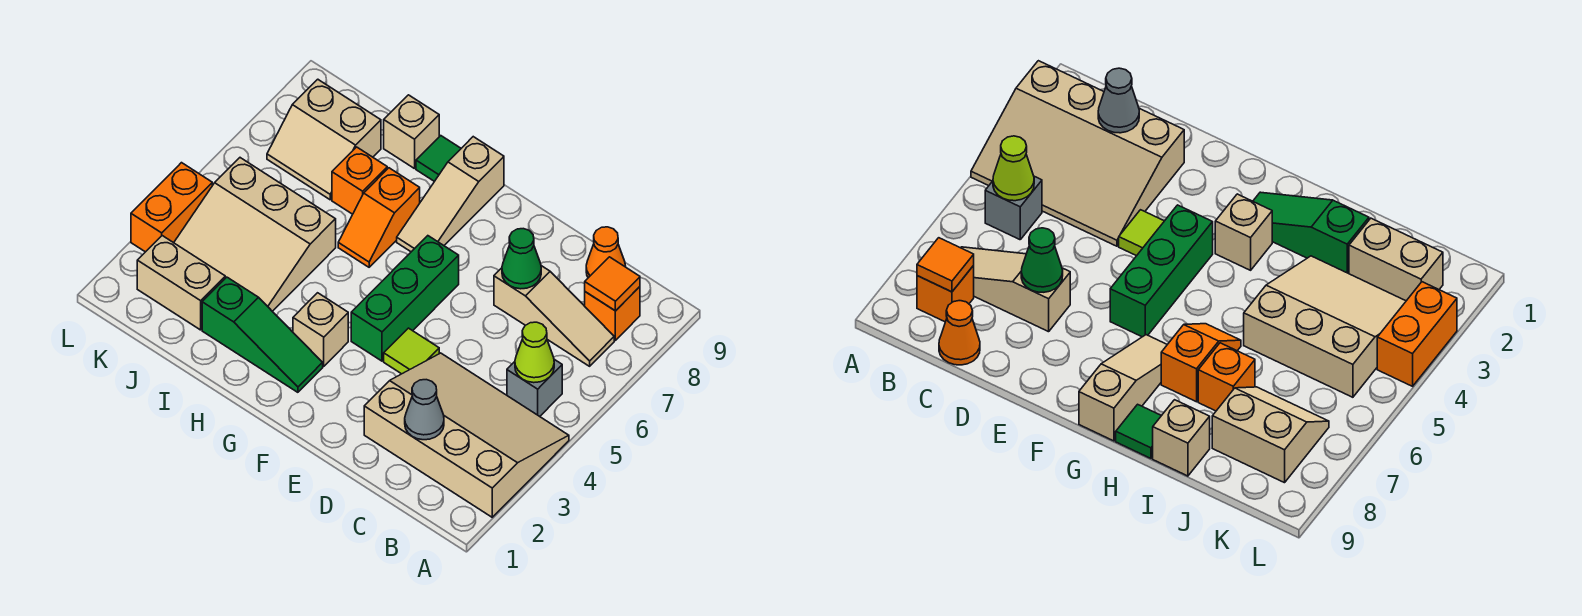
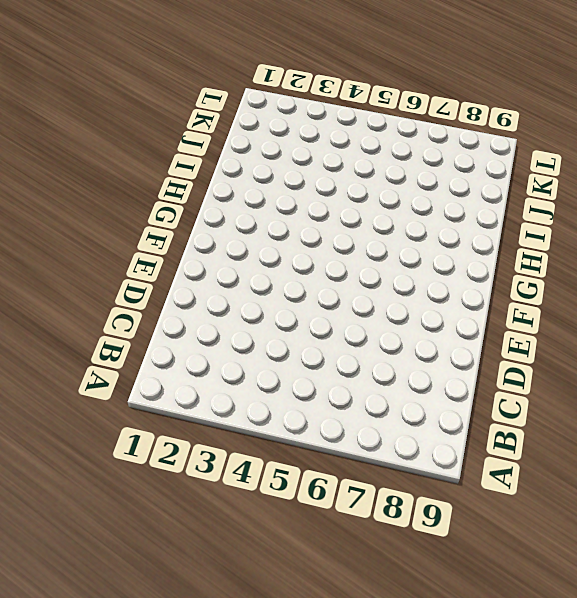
none -> tan slope A2:D4 level 1 top 2
none -> grey brick B5 level 1
none -> tan slope B7:D7 level 1 top D

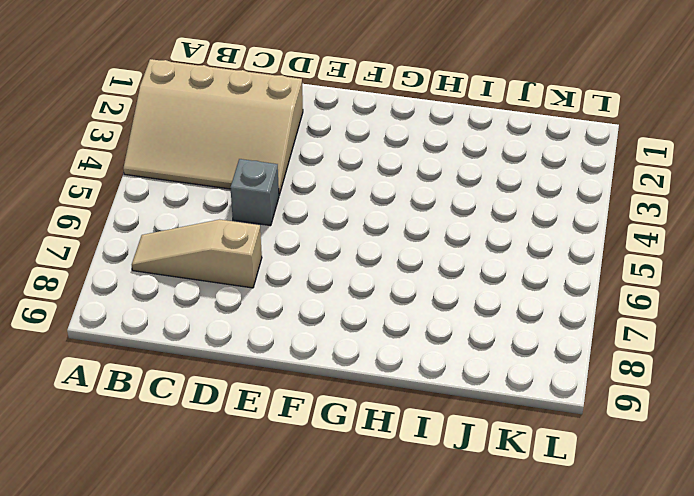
grey brick D5 level 1 -> grey brick B5 level 1
none -> orange brick B8 level 1
none -> orange cone C9 level 1
none -> lime tile E4 level 1

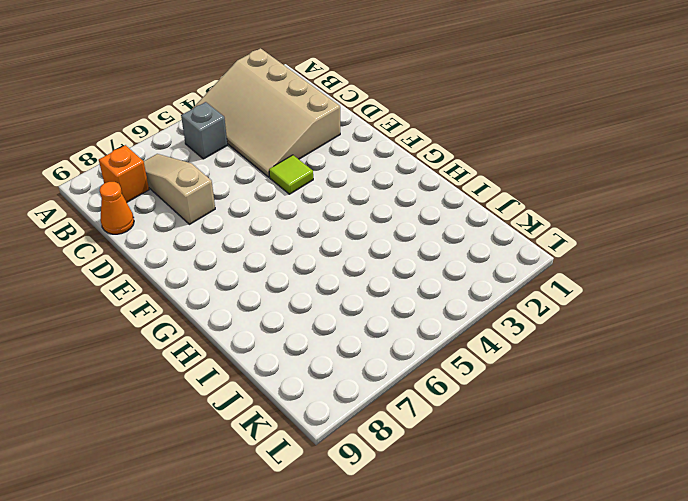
none -> green brick F4:F6 level 1
none -> green slope G2:I2 level 1 top I
none -> tan brick G3 level 1

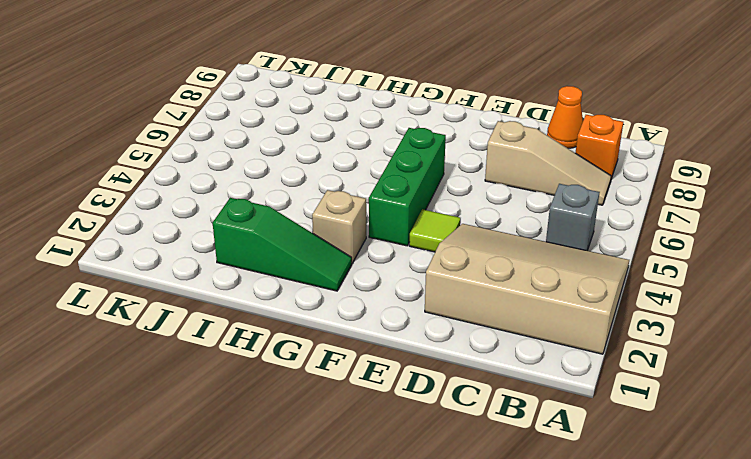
none -> tan slope G7:G9 level 1 top 9
none -> orange slope H6:H7 level 1 top 7
none -> green tile H9 level 1

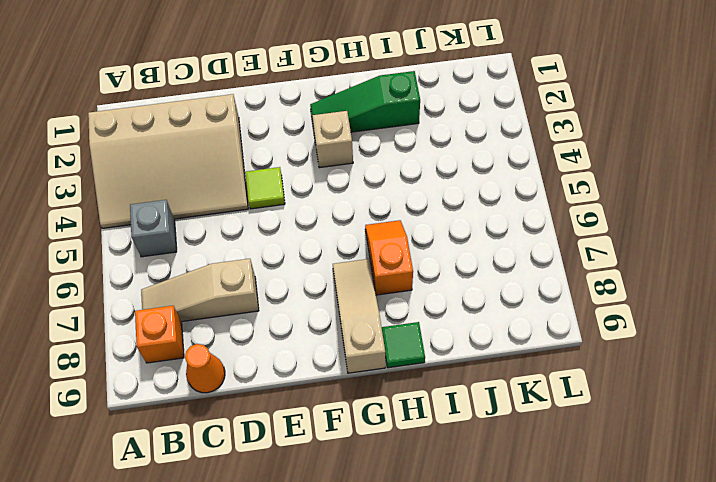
none -> green brick F4:F6 level 1
none -> tan slope I3:K5 level 1 top 5
none -> orange brick I7 level 1

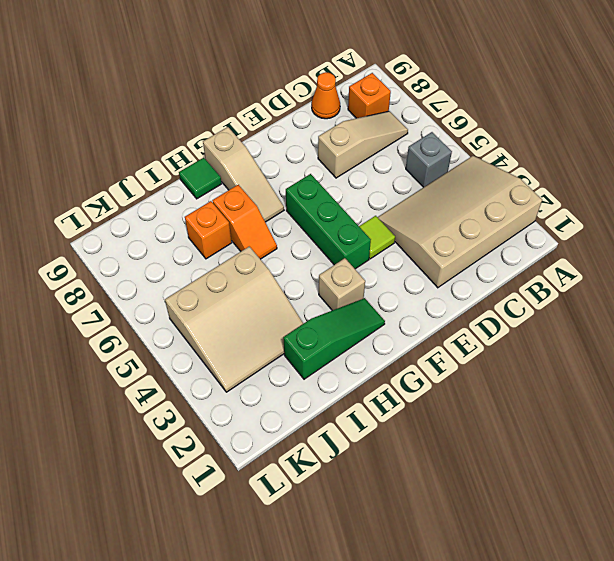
none -> tan brick I9 level 1
none -> tan brick J2:K2 level 1
none -> tan slope J7:K8 level 1 top 8

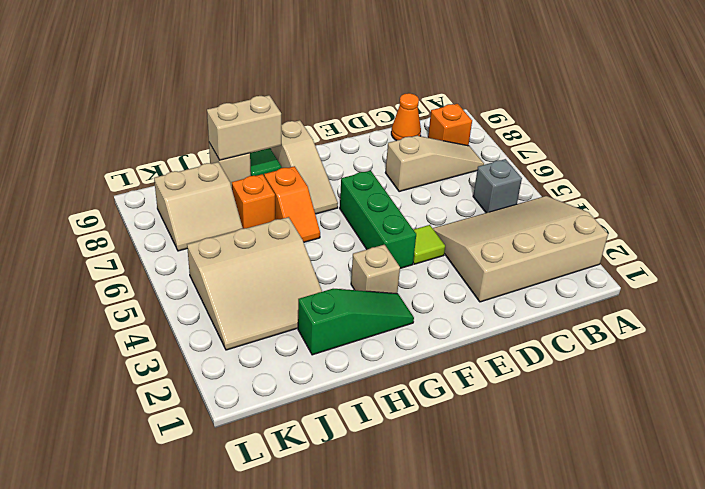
tan brick H9:I9 level 2 -> tan brick J2:K2 level 1
none -> orange brick L3:L4 level 1
none -> lime cone B5 level 2
none -> orange tile B8 level 2

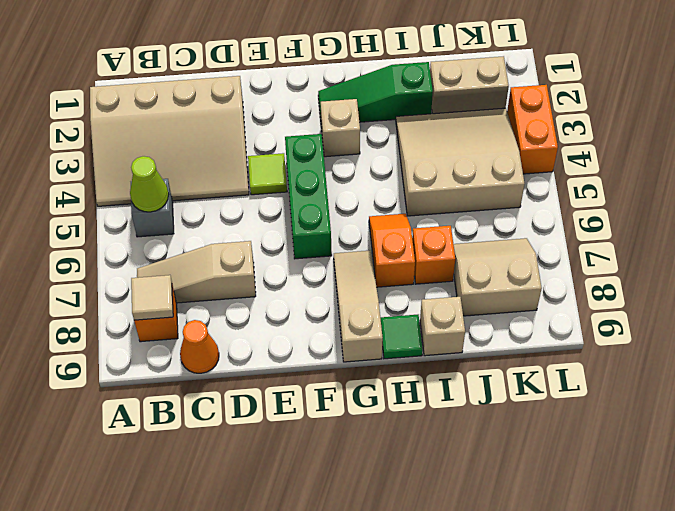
tan tile B8 level 2 -> orange tile B8 level 2
none -> grey cone C2 level 2
none -> green cone D7 level 2

